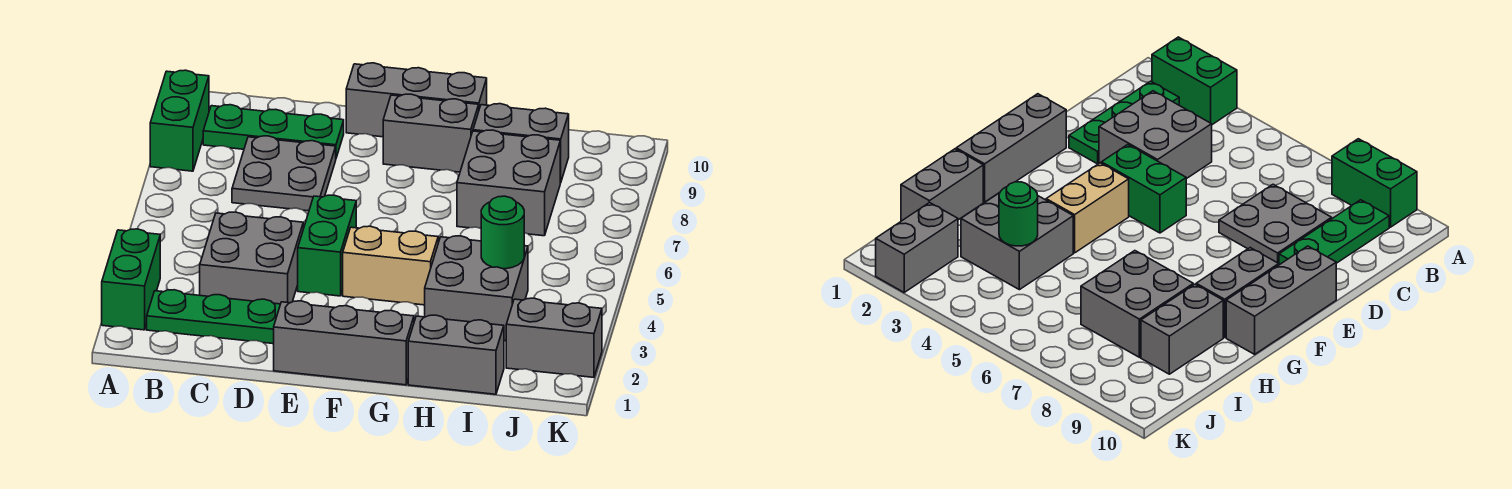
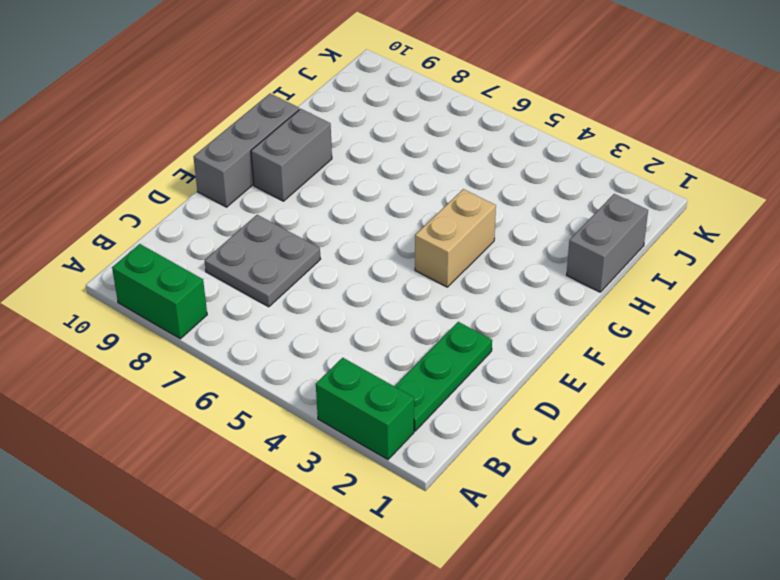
none -> green plate B9:D9 level 1
none -> grey brick C3:D4 level 1
none -> grey brick E1:G1 level 1

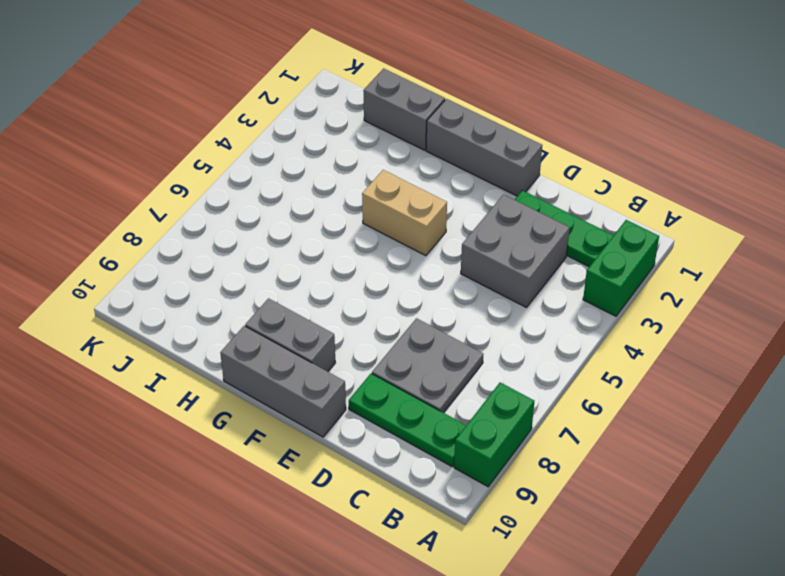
none -> green brick E4:E5 level 1
none -> grey brick H3:I4 level 1
none -> grey brick H7:I8 level 1

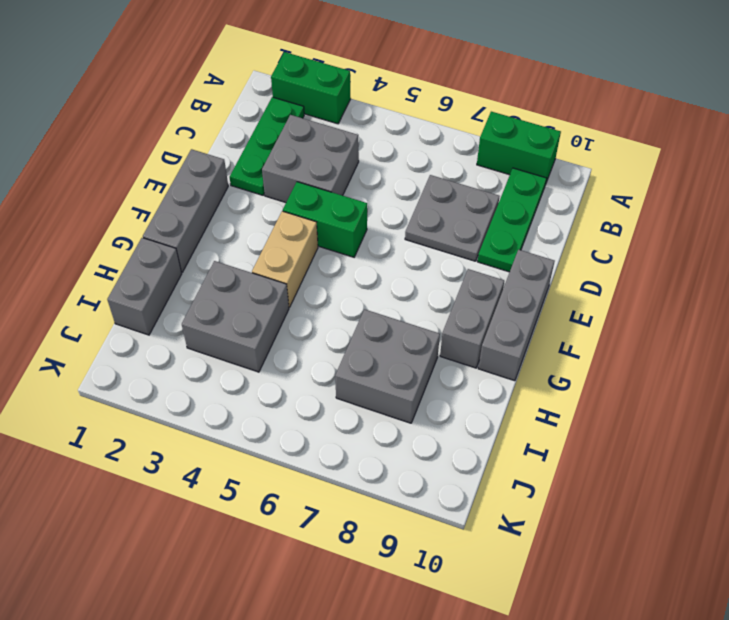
none -> grey brick H9:I9 level 1
none -> grey brick J2:K2 level 1
none -> green round brick I4 level 2

